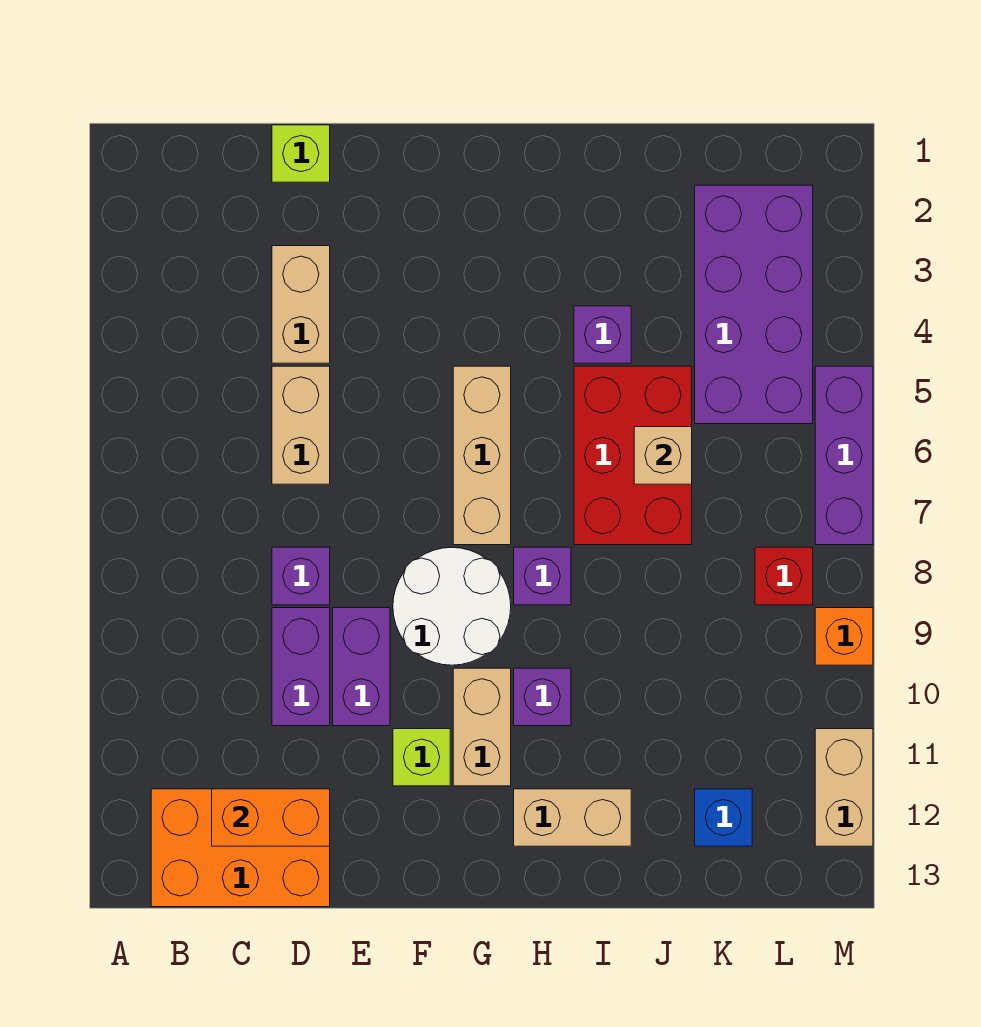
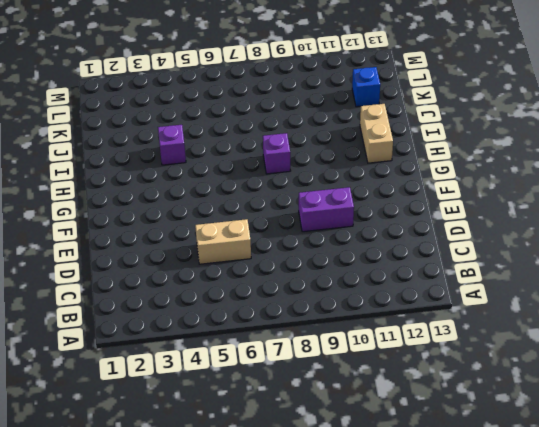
none -> orange brick B12:D13 level 1
none -> lime brick D1 level 1
none -> tan brick D3:D4 level 1

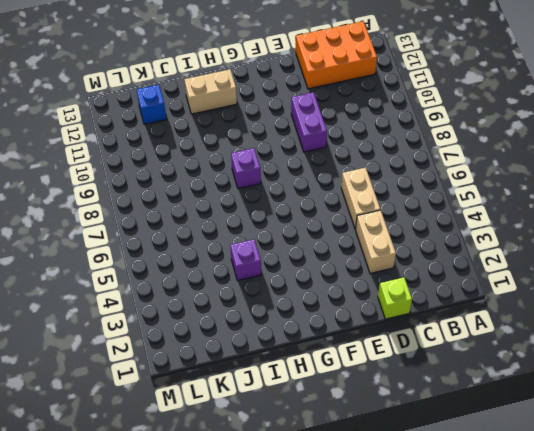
none -> purple brick D8 level 1
none -> purple brick D9:D10 level 1
none -> white round brick F8:G9 level 1

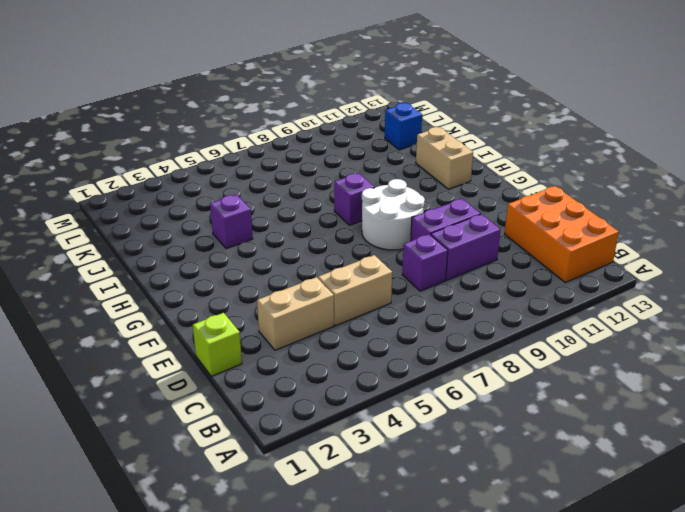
none -> lime brick F11 level 1
none -> tan brick G5:G7 level 1
none -> tan brick G10:G11 level 1

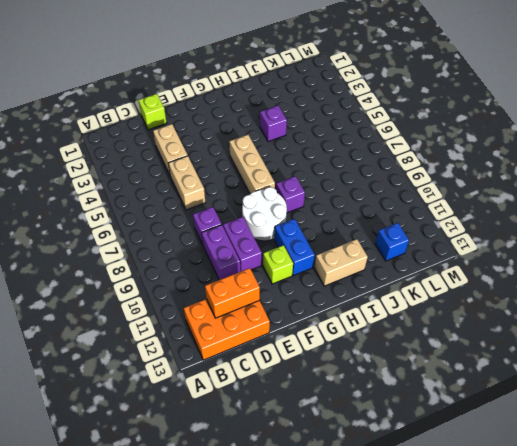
blue brick G10:G11 level 1 -> tan brick G10:G11 level 1
none -> purple brick H10 level 1
none -> red brick I5:J7 level 1
none -> purple brick K2:L5 level 1

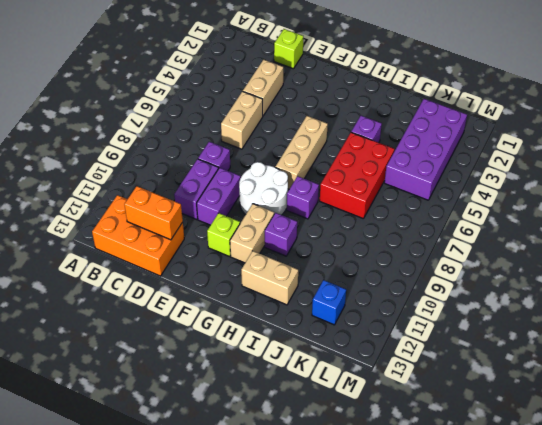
none -> red brick L8 level 1
none -> purple brick M5:M7 level 1
none -> orange brick M9 level 1

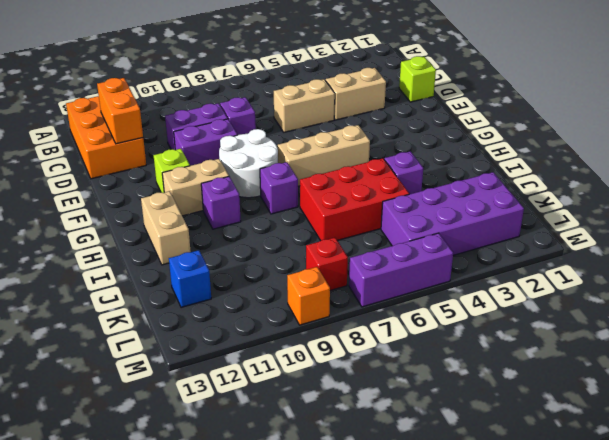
none -> tan brick M11:M12 level 1
none -> tan brick J6 level 2

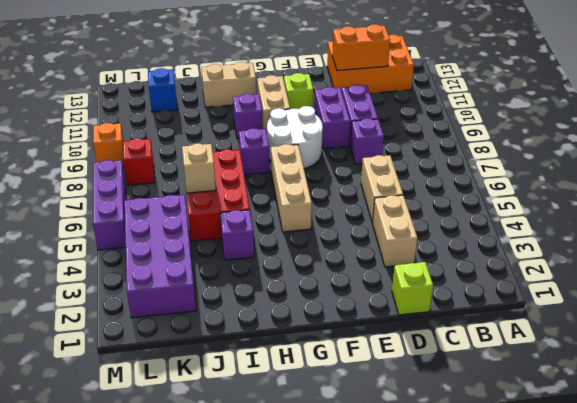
none -> tan brick M11:M12 level 1

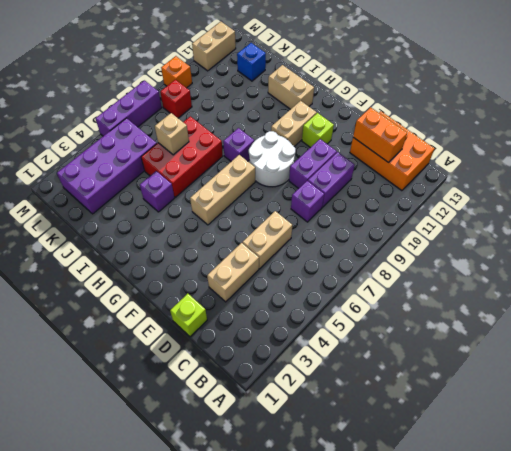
none -> purple brick H10 level 1

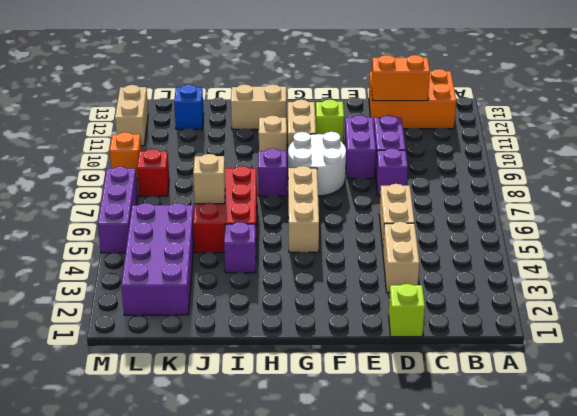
tan brick H10 level 1 -> purple brick H10 level 1

